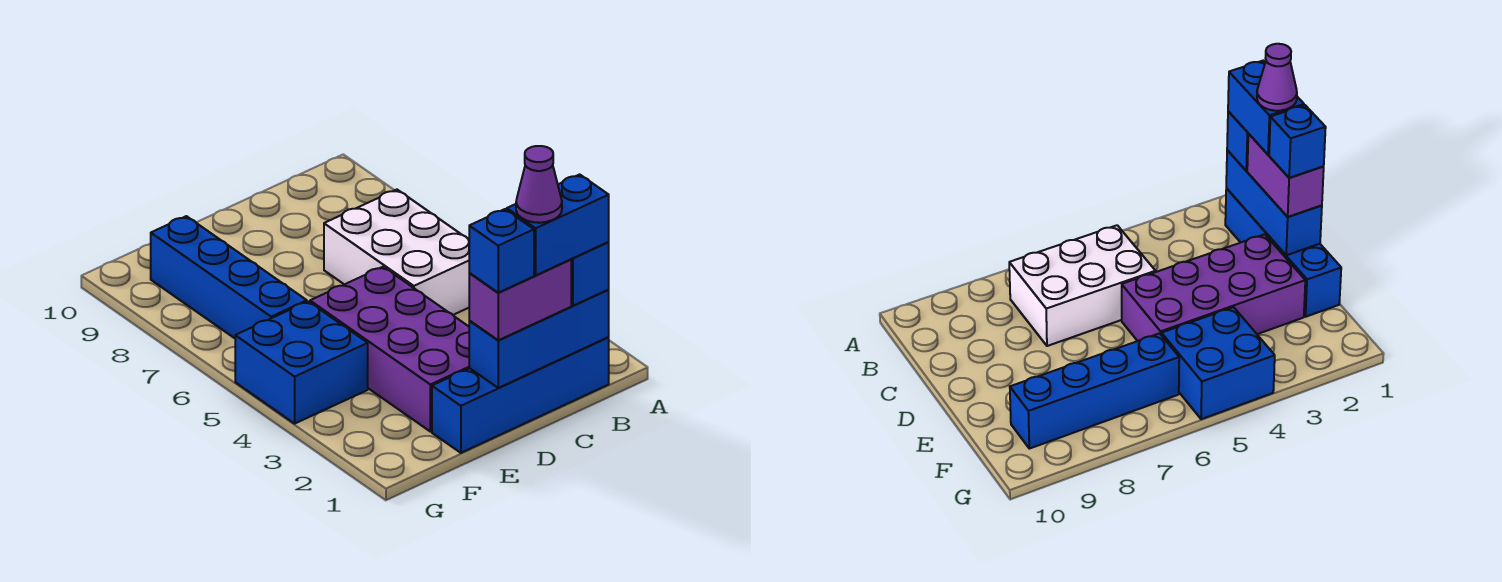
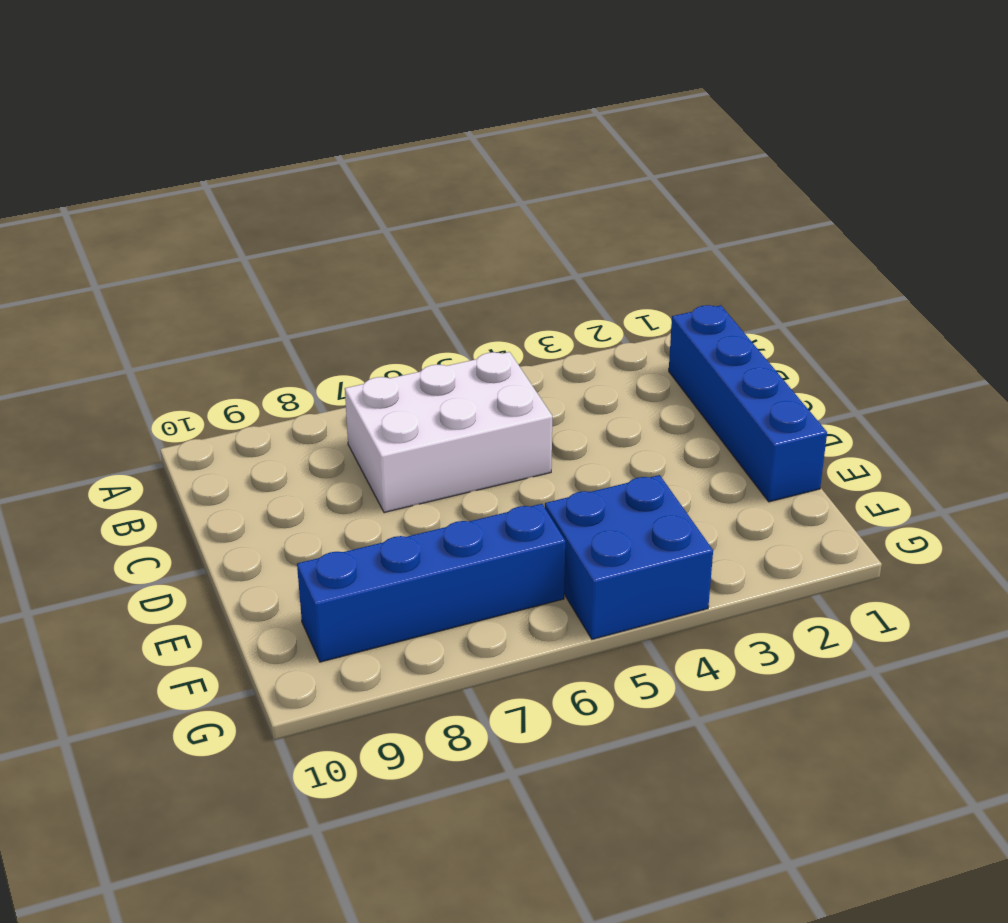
none -> purple brick D2:E5 level 1
none -> blue brick B1:D1 level 2

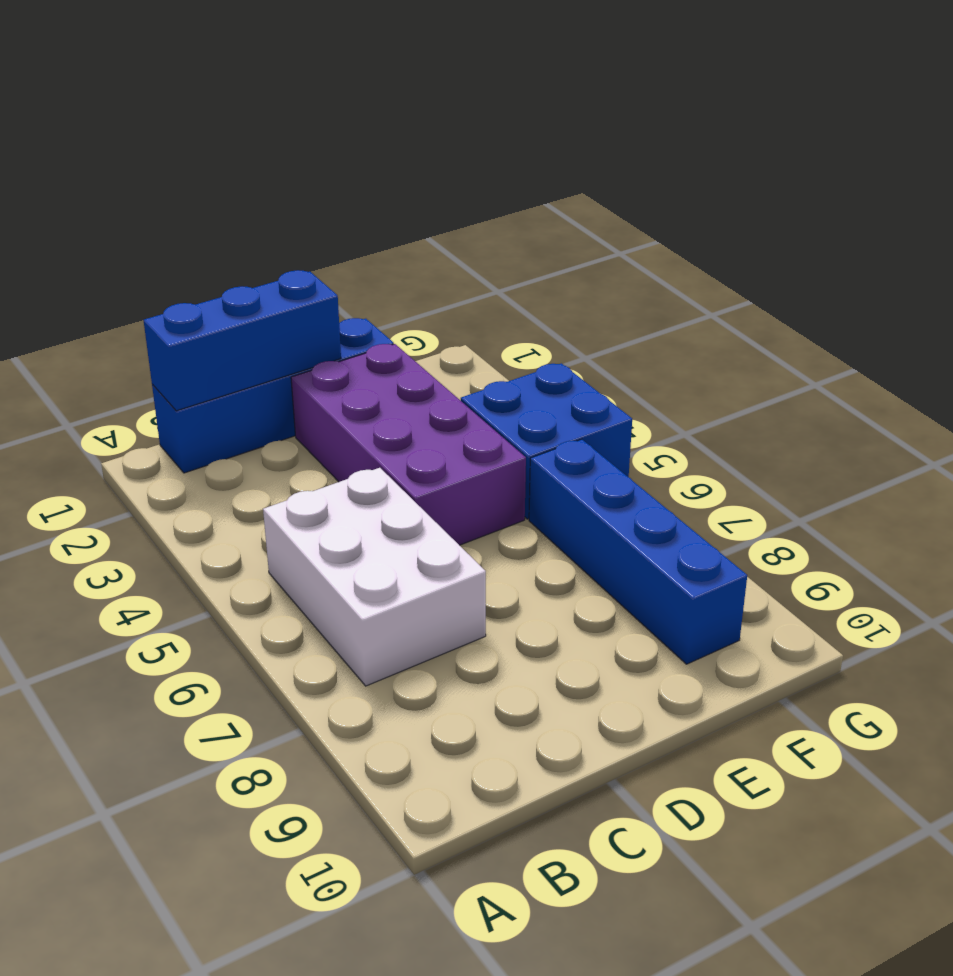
none -> blue brick B1 level 3
none -> purple brick C1:D1 level 3

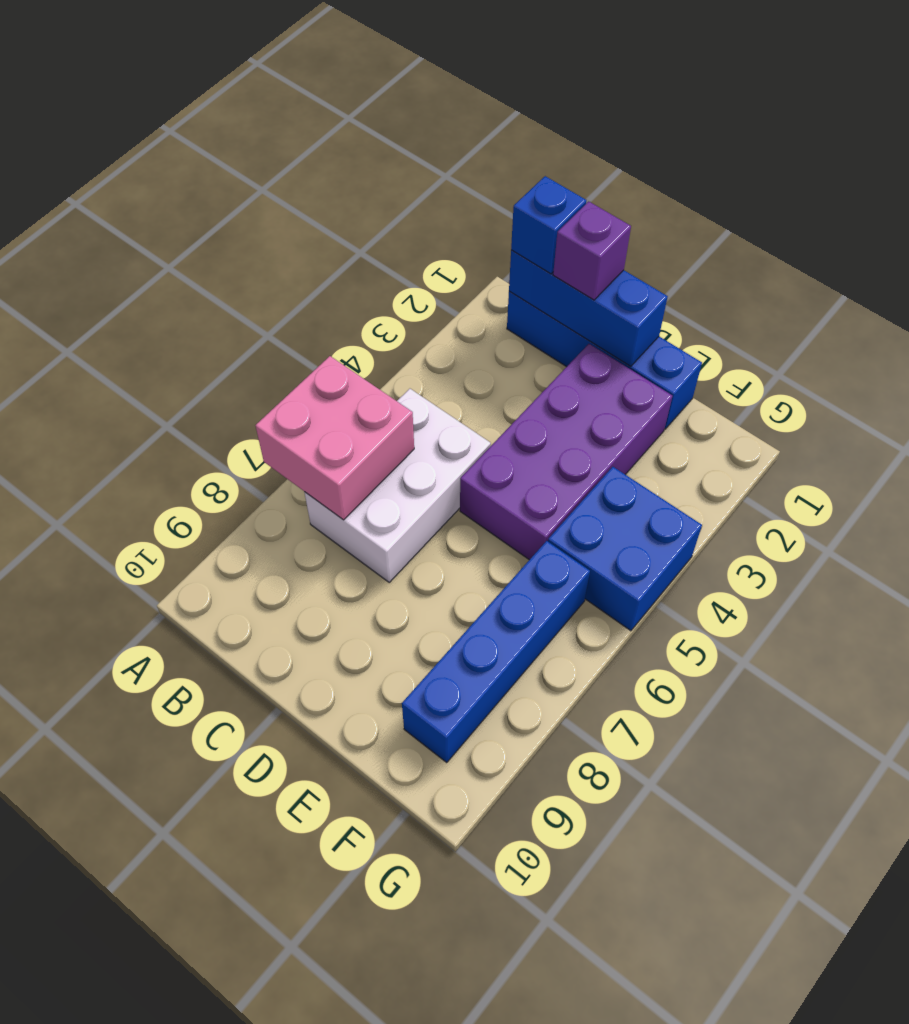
pink brick A6:B7 level 2 -> none
purple brick C1 level 3 -> purple brick C1:D1 level 3
none -> blue brick B1:C1 level 4
none -> blue brick D1 level 4

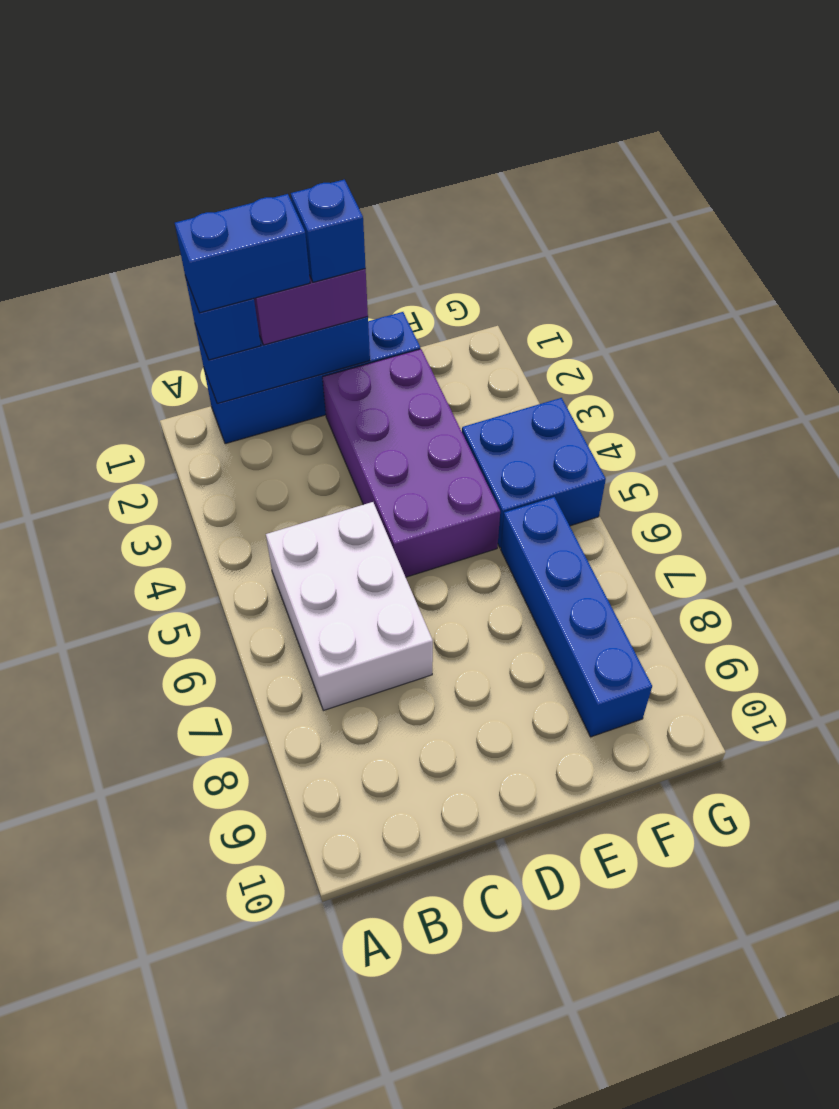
none -> purple cone C1 level 5

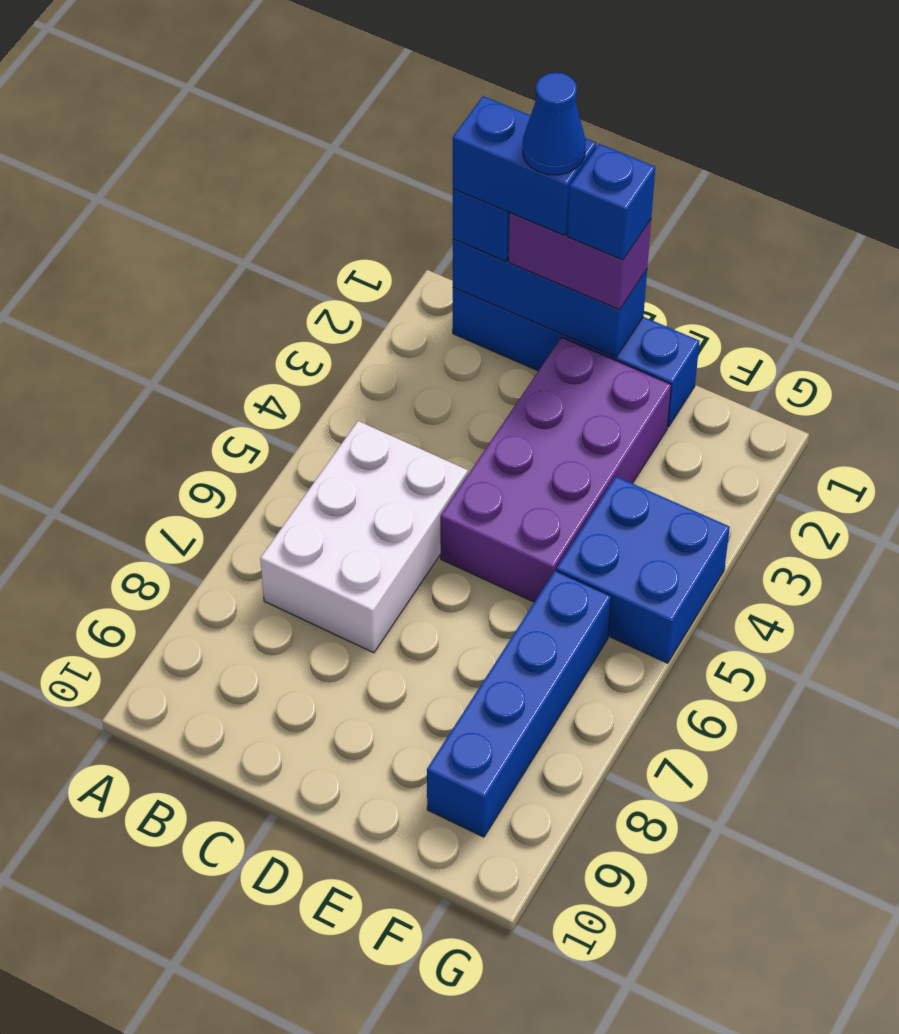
blue cone C1 level 5 -> purple cone C1 level 5

